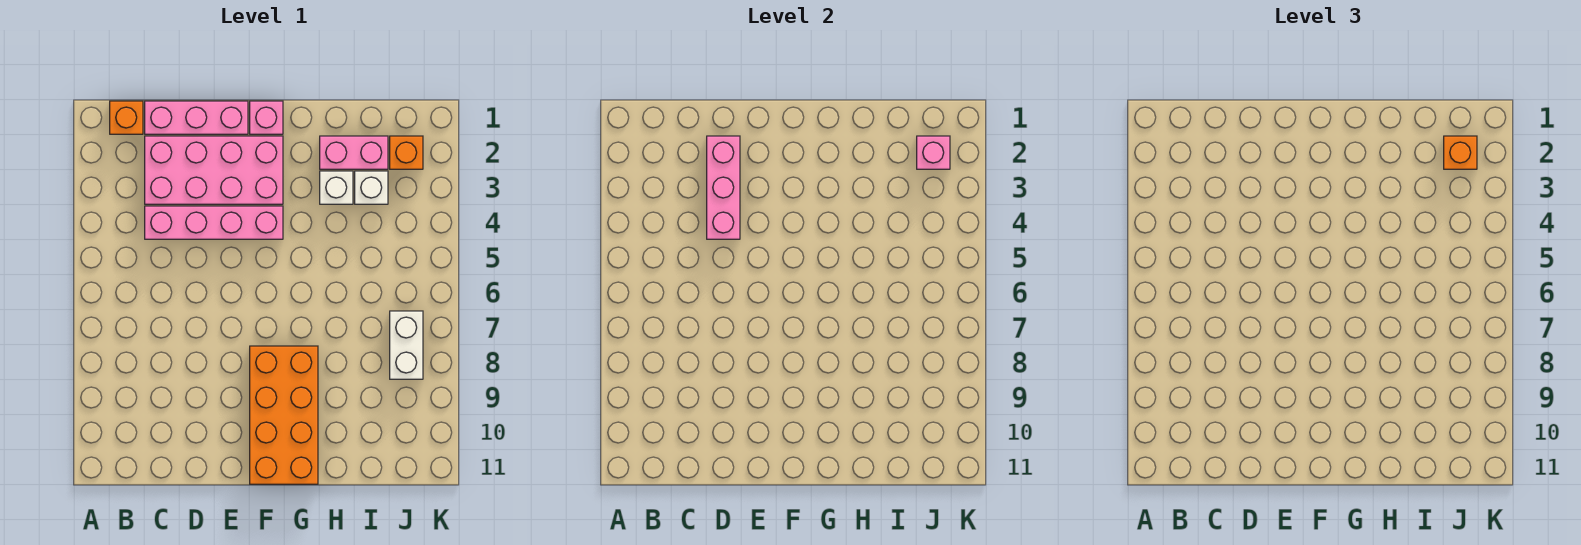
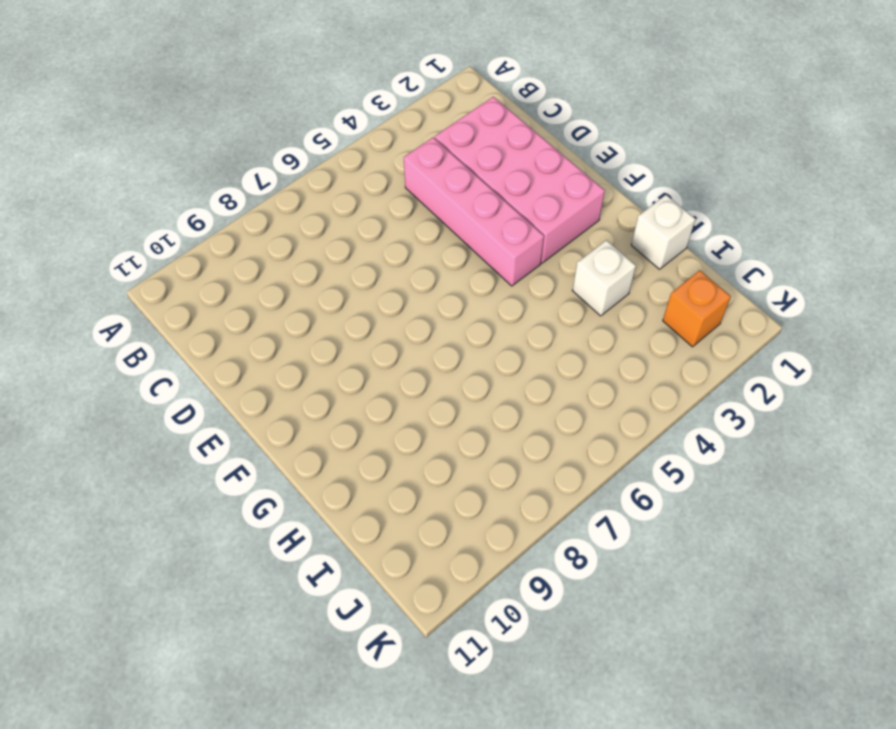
white brick H1 level 1 -> white brick I3 level 1
none -> orange brick B1 level 1
none -> pink brick C1:E1 level 1
none -> pink brick F1 level 1

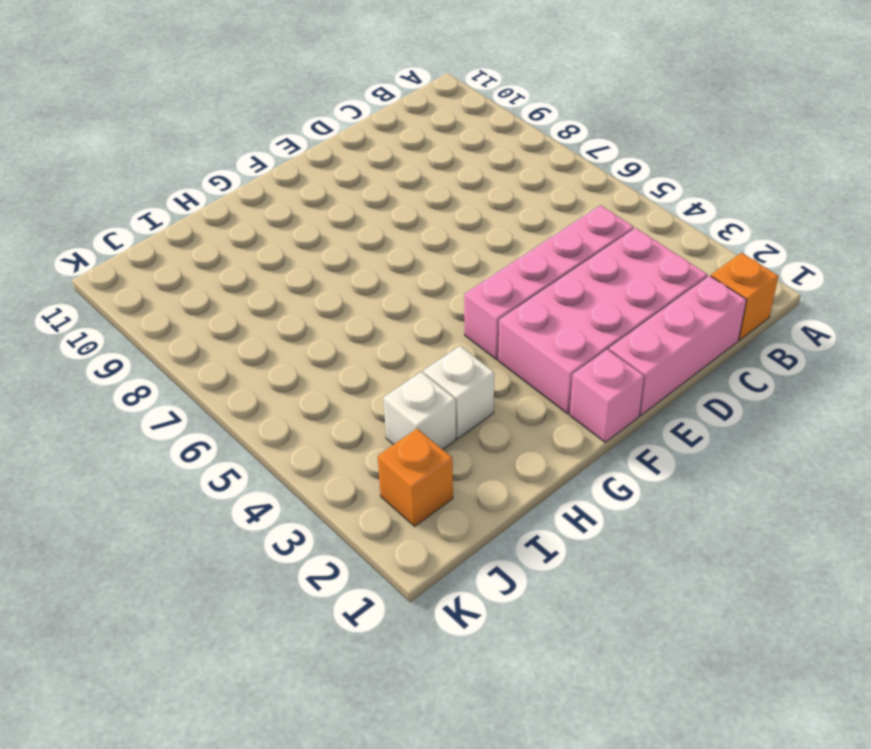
none -> orange brick F8:G11 level 1
none -> pink brick H2:I2 level 1
none -> white brick J7:J8 level 1

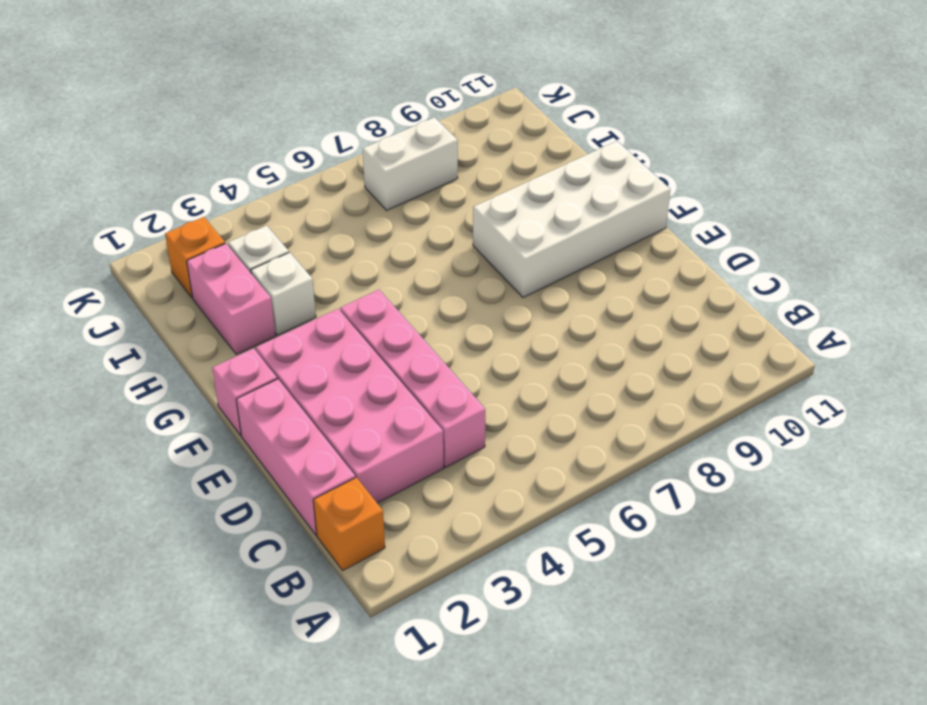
white brick F8:G11 level 1 -> orange brick F8:G11 level 1
none -> pink brick D2:D4 level 2
none -> pink brick J2 level 2
none -> orange brick J2 level 3

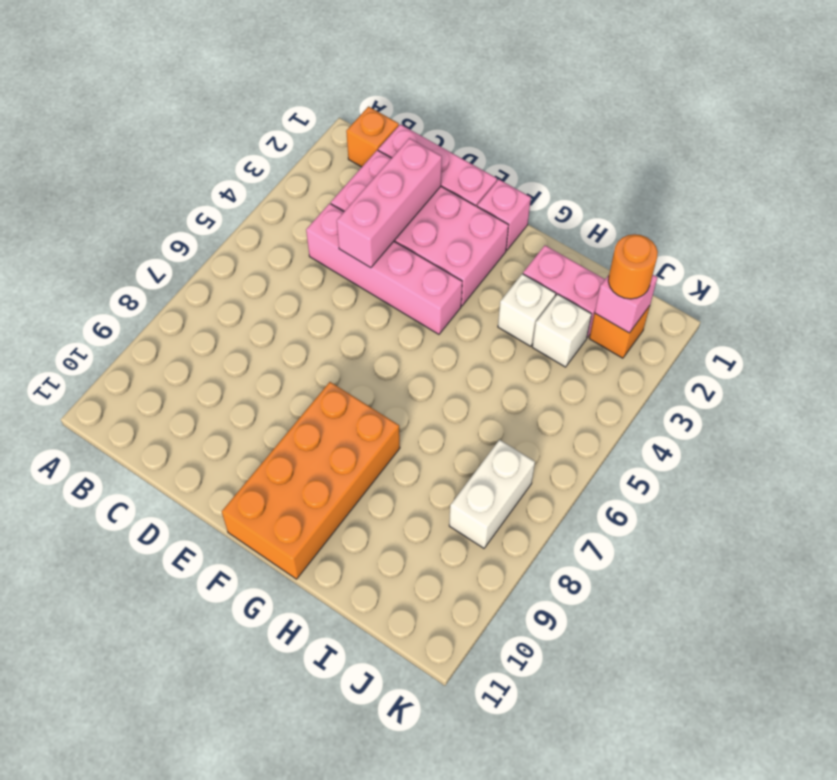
orange round brick J2 level 3 -> orange brick J2 level 3

